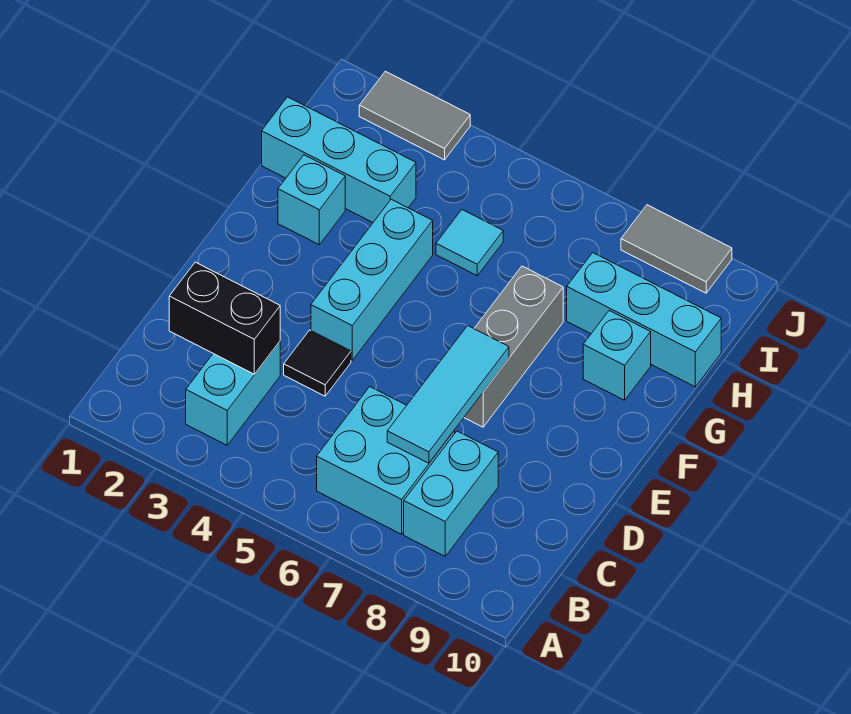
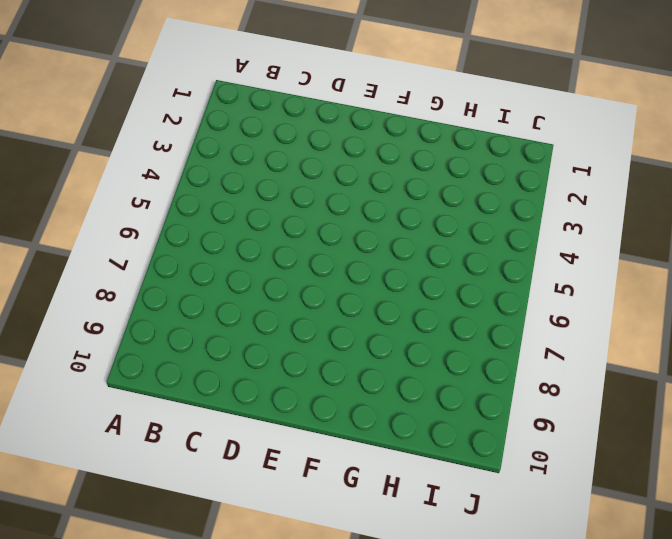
none -> cyan brick B3:C3 level 1
none -> cyan brick B6:C7 level 1
none -> cyan brick B8:C8 level 1

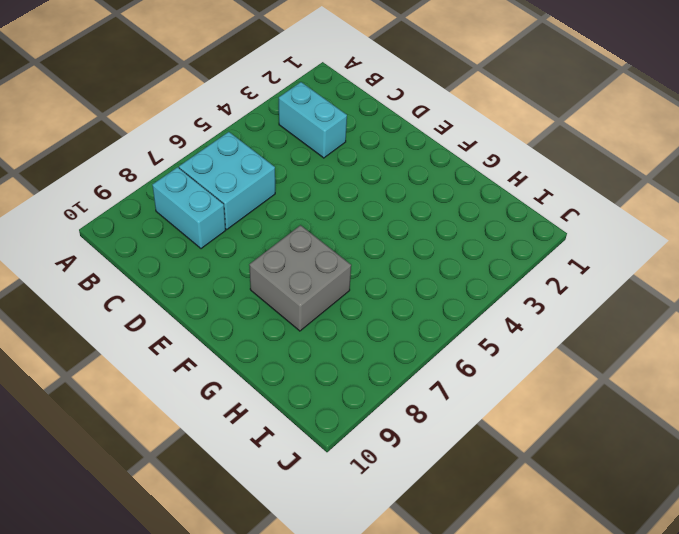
grey brick F7:G8 level 1 -> grey brick E7:G7 level 1
none -> black tile D4 level 1
none -> cyan brick E4:G4 level 1
none -> cyan brick G2 level 1

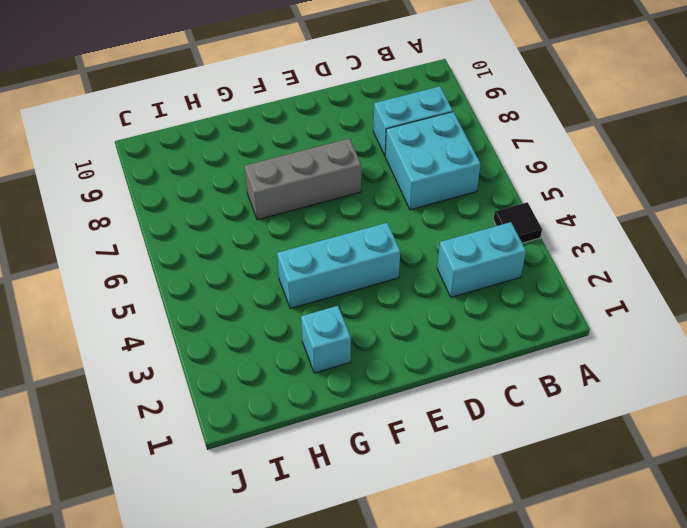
black tile A4 level 1 -> black tile D4 level 1
none -> cyan brick G9 level 1
none -> cyan brick H1:H3 level 1
none -> cyan tile H5 level 1

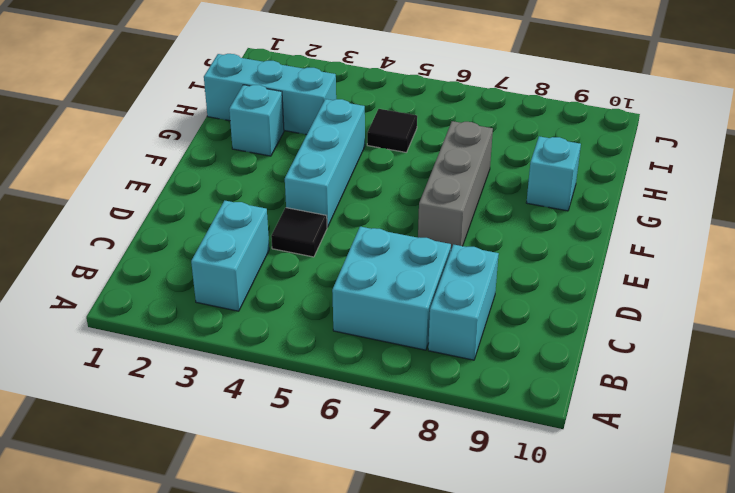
black tile H5 level 1 -> cyan tile H5 level 1
none -> cyan brick H8:H10 level 1
none -> grey tile J2:J3 level 1
none -> grey tile J8:J9 level 1

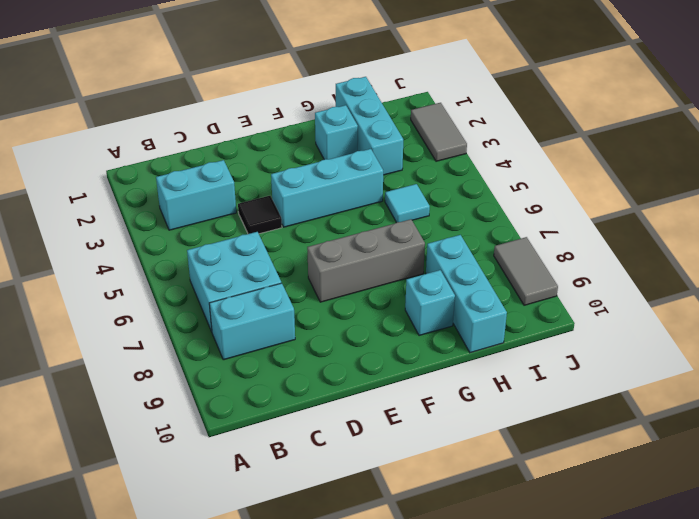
none -> black brick C2:C3 level 2
none -> cyan tile C7:E7 level 2

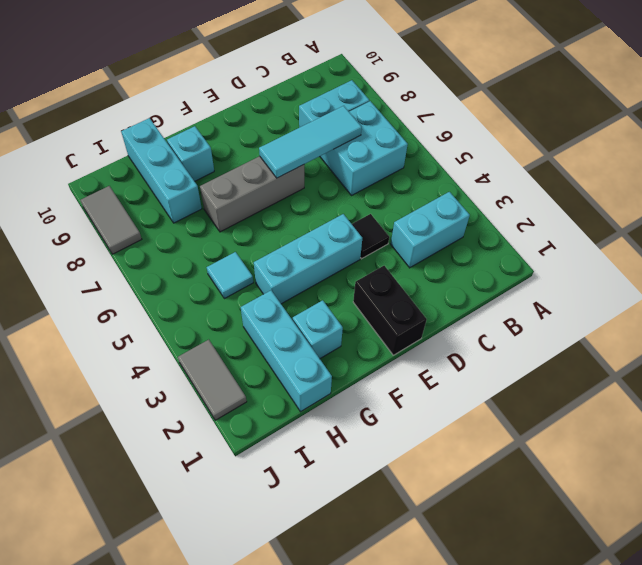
black brick E1:E2 level 1 -> black brick C2:C3 level 2

